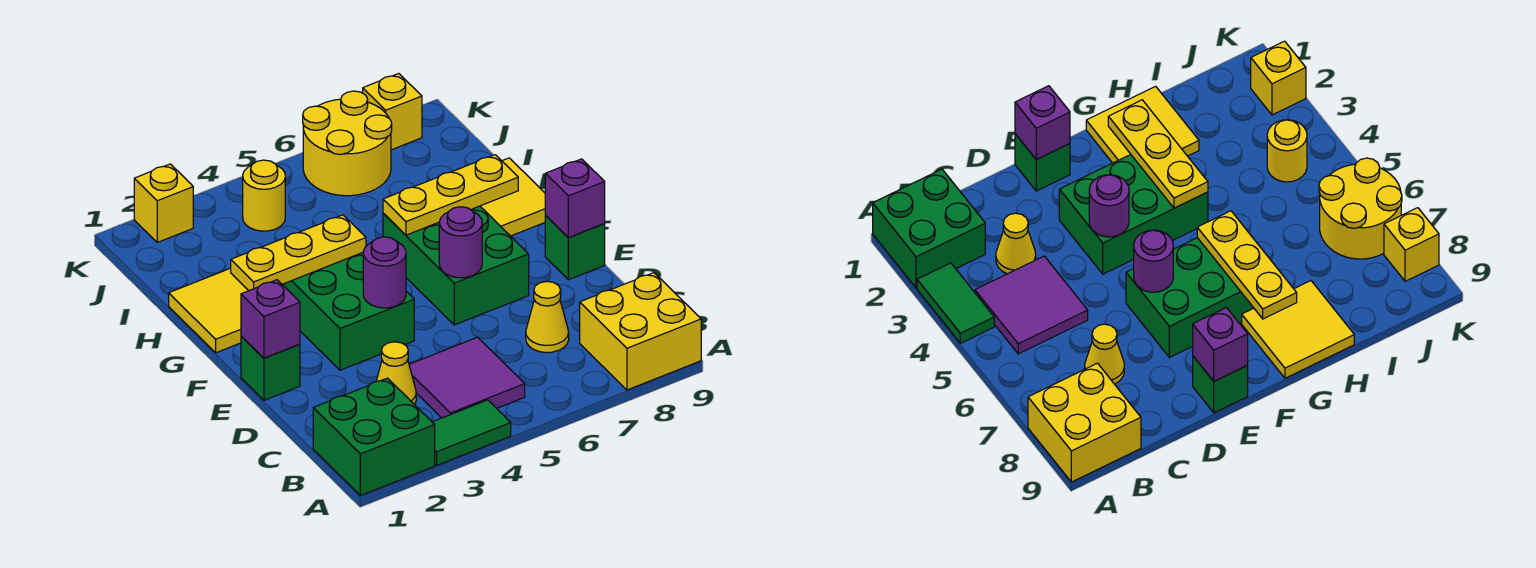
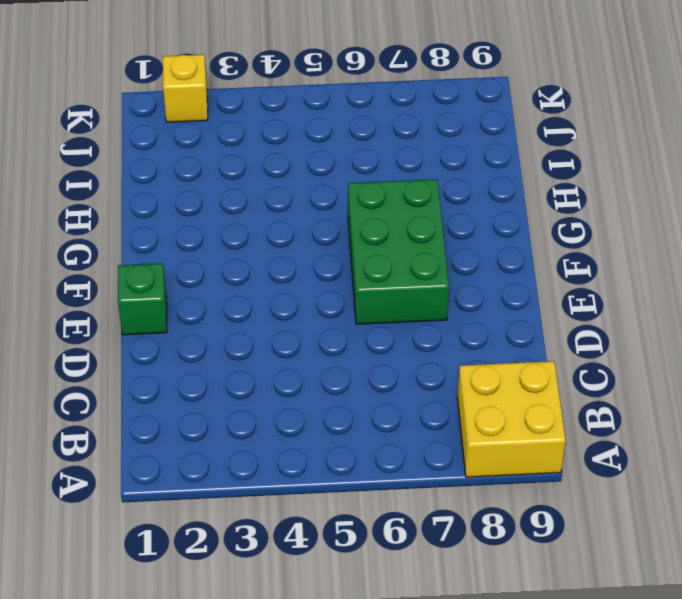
none -> green brick A1:B2 level 1
none -> green tile A3:A4 level 1
none -> purple tile B4:C5 level 1

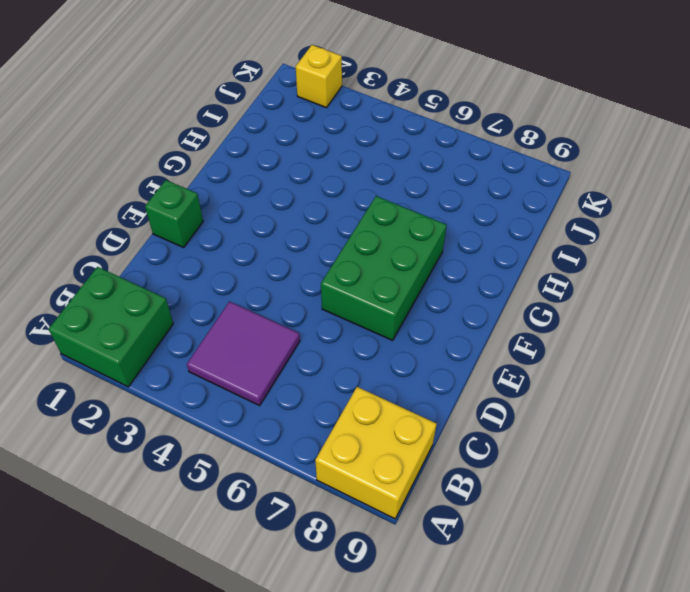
none -> green tile A3:A4 level 1
none -> yellow cone C3 level 1
none -> yellow cone C7 level 1

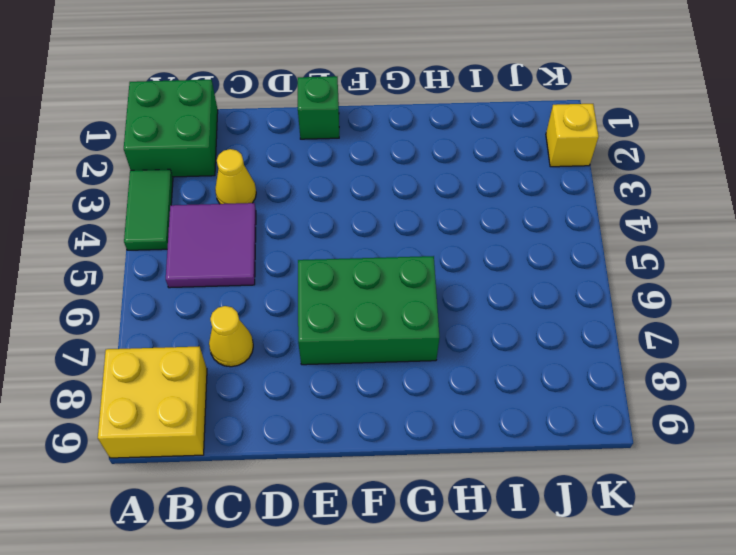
none -> green brick E3:G4 level 1
none -> green brick E9 level 1
none -> yellow tile G1:H2 level 1

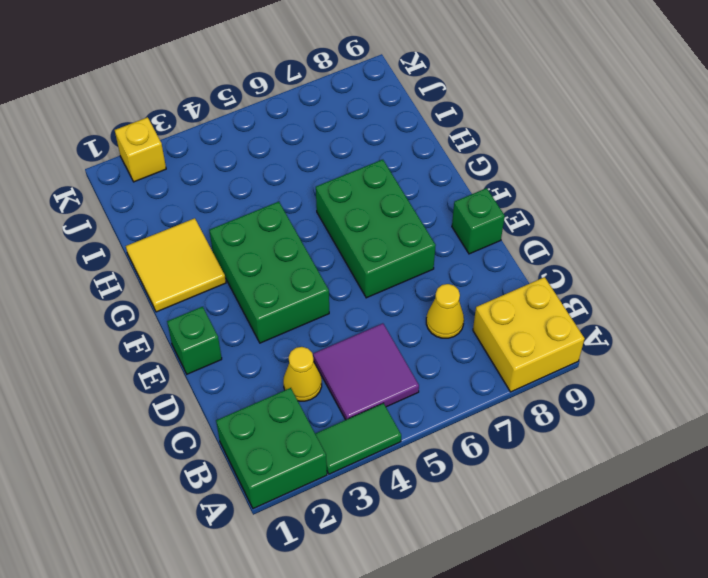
none -> yellow tile G8:H9 level 1
none -> yellow round brick J4 level 1
none -> yellow round brick J6:K7 level 1

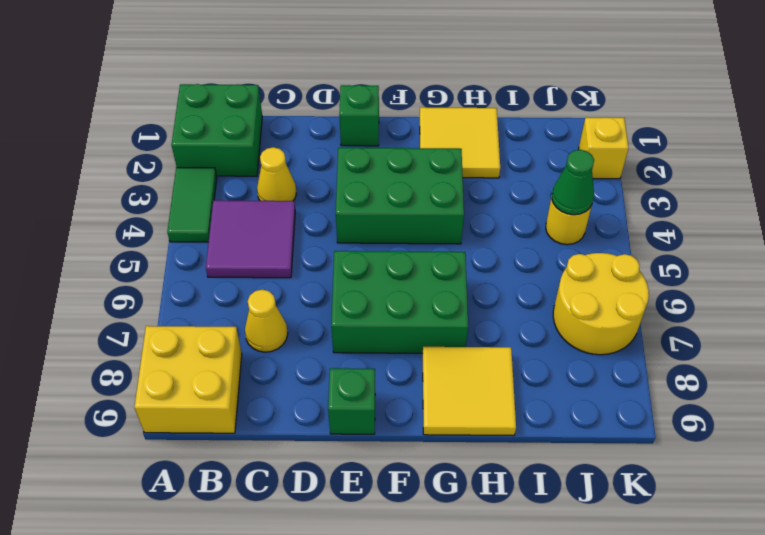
green cone J4 level 2 -> none
none -> yellow brick K8 level 1
none -> purple brick E1 level 2
none -> purple round brick E4 level 2

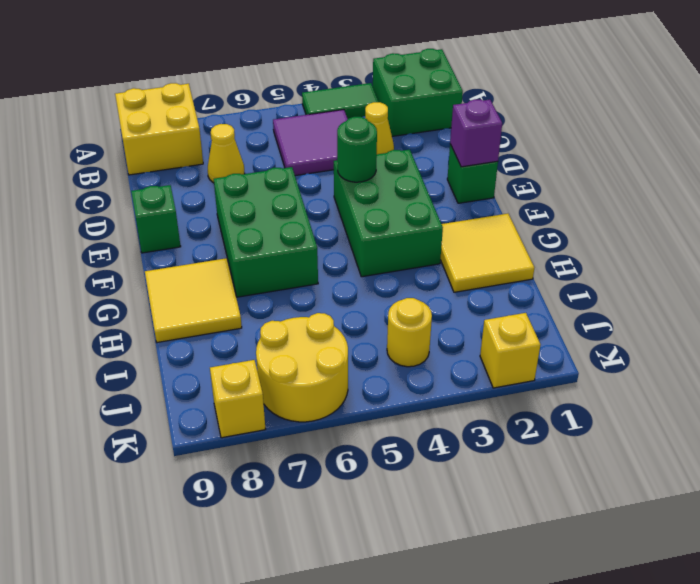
green round brick E4 level 2 -> purple round brick E4 level 2
none -> purple round brick E6 level 2
none -> purple brick E9 level 2
none -> yellow plate G2:G4 level 2

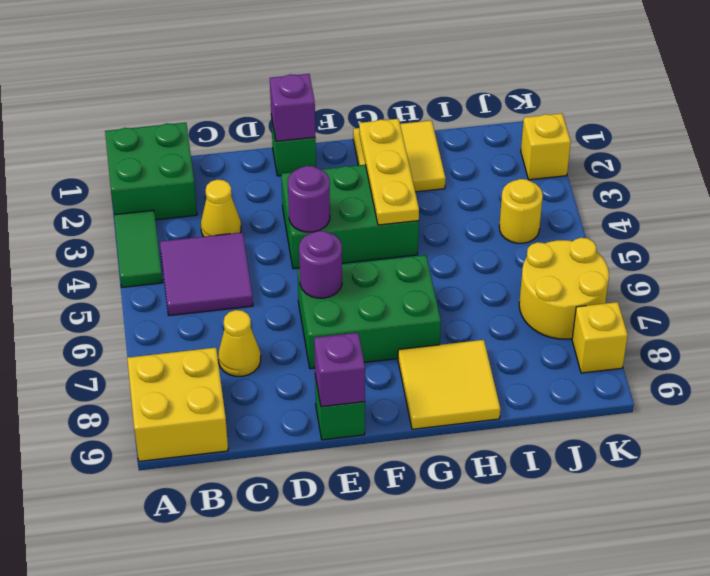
none -> yellow plate G6:G8 level 2

